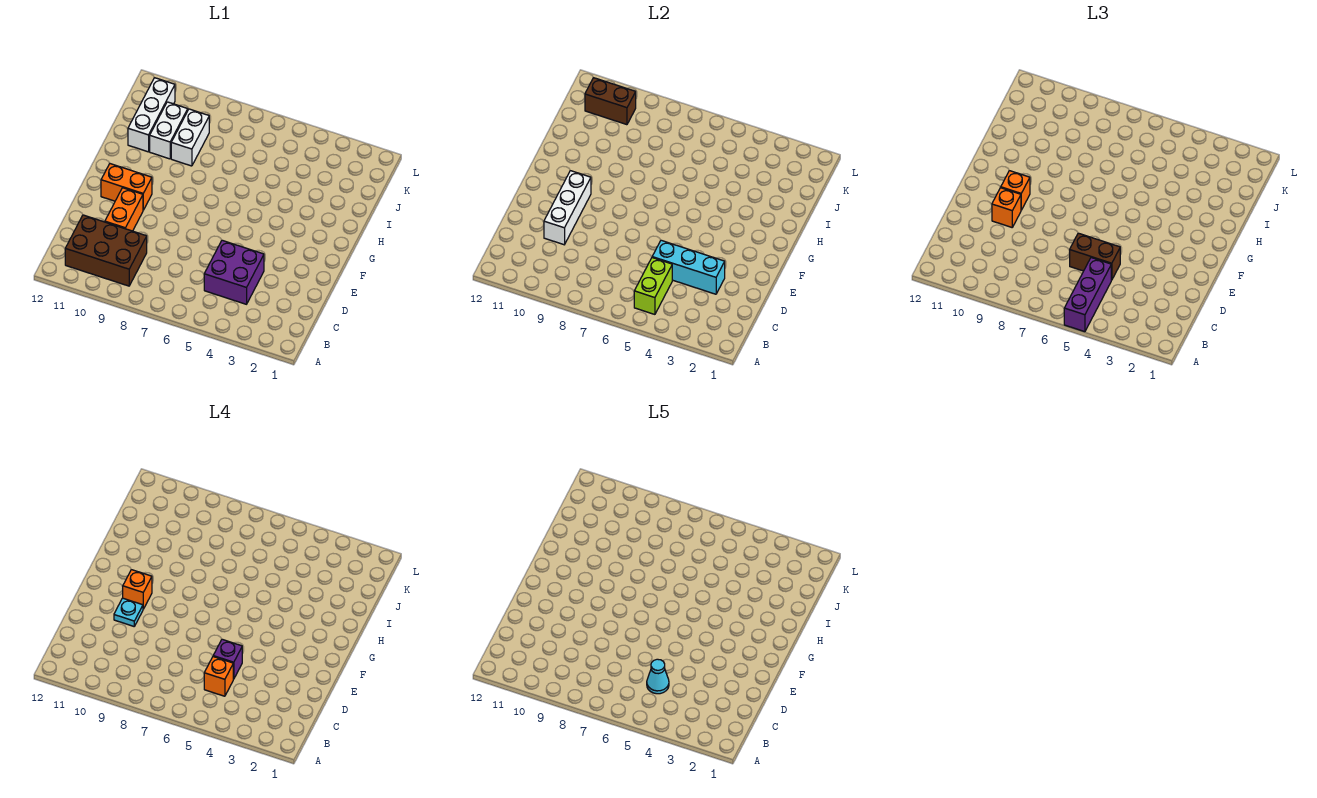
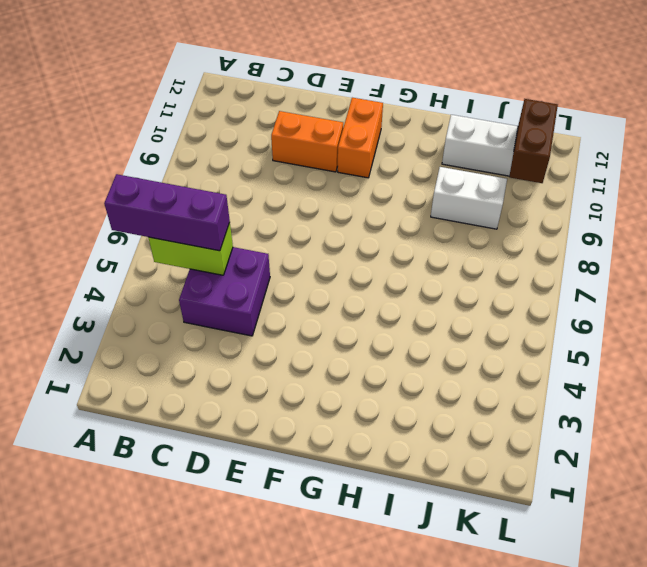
none -> brown brick B9:C11 level 1
none -> white brick I10:J10 level 1
none -> cyan brick D3:D5 level 2

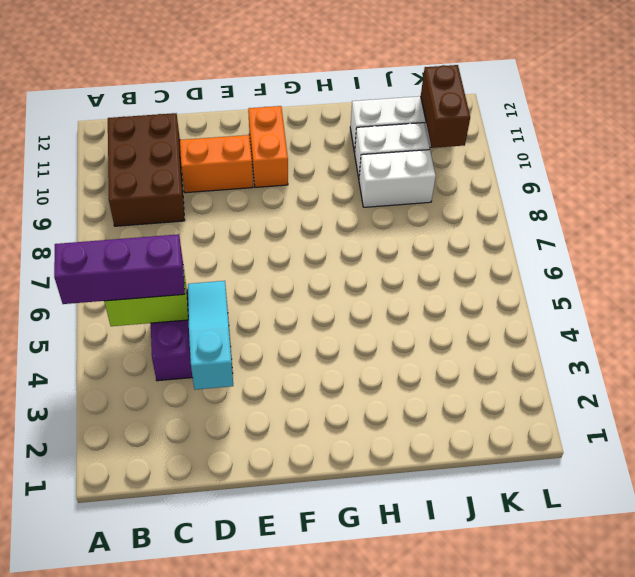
cyan slope D3:D5 level 2 top 3 -> cyan brick D3:D5 level 2
none -> white brick D10:F10 level 2
none -> brown brick D5:D6 level 3
none -> orange brick E10 level 3

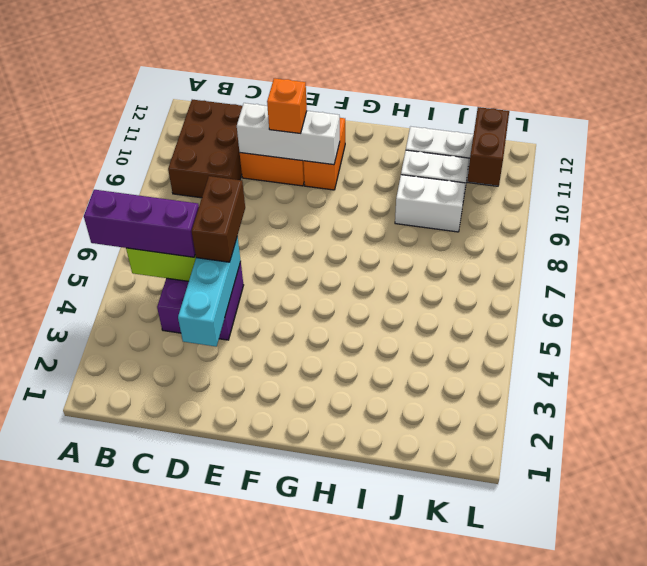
none -> orange brick F10 level 3
none -> orange brick C5 level 4
none -> purple brick D5 level 4

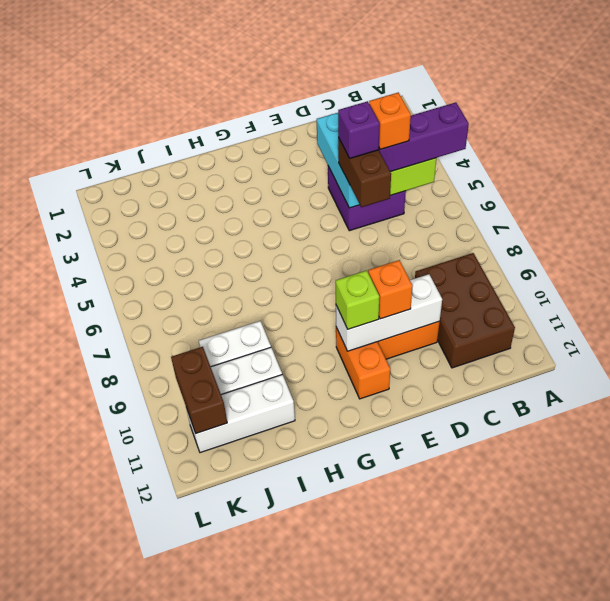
lime brick F10 level 3 -> orange brick F10 level 3
none -> cyan plate E10 level 4
none -> orange brick F10 level 4
none -> cyan cone C5 level 5

